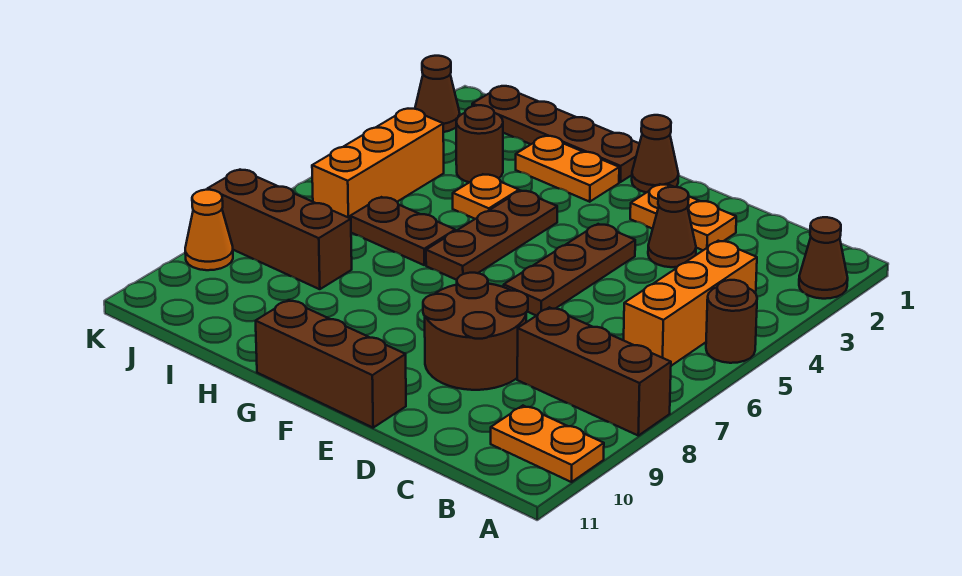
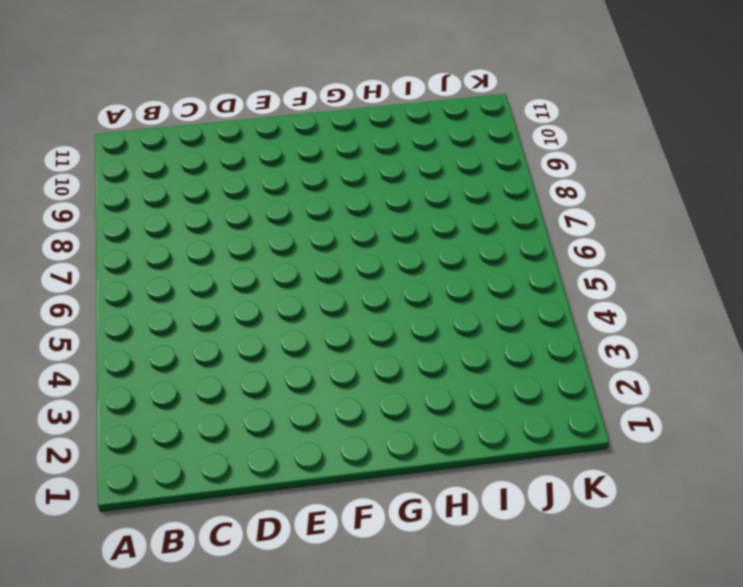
none -> brown cone A2 level 1
none -> brown round brick A5 level 1
none -> brown brick A8:C8 level 1

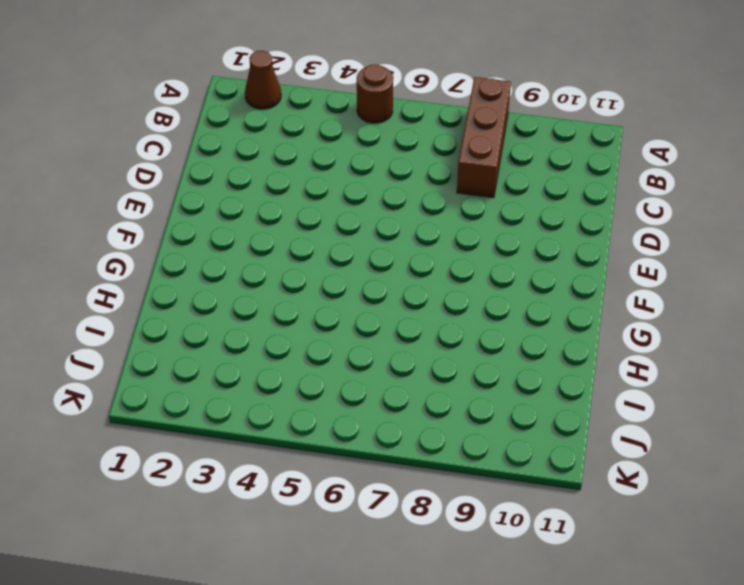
none -> orange plate A10:B10 level 1
none -> orange brick B4:B6 level 1
none -> orange plate D2:E2 level 1

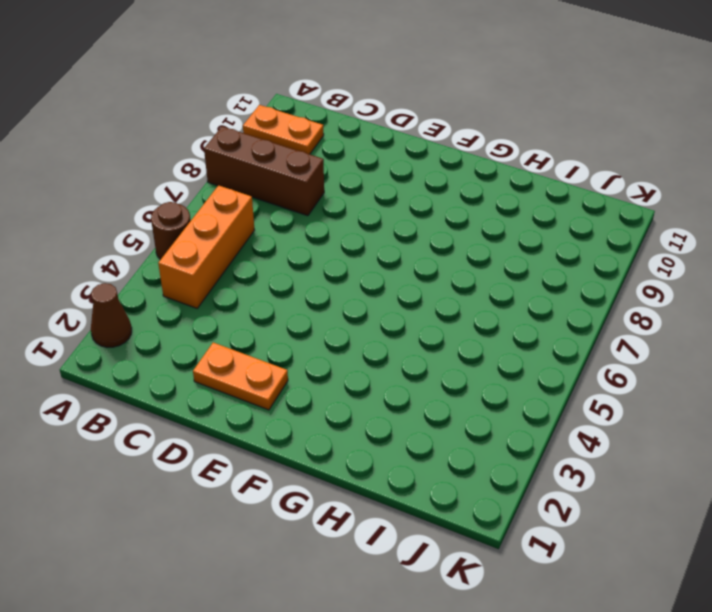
none -> brown cone D3 level 1
none -> brown round brick D8:E9 level 1
none -> brown plate E4:E6 level 1

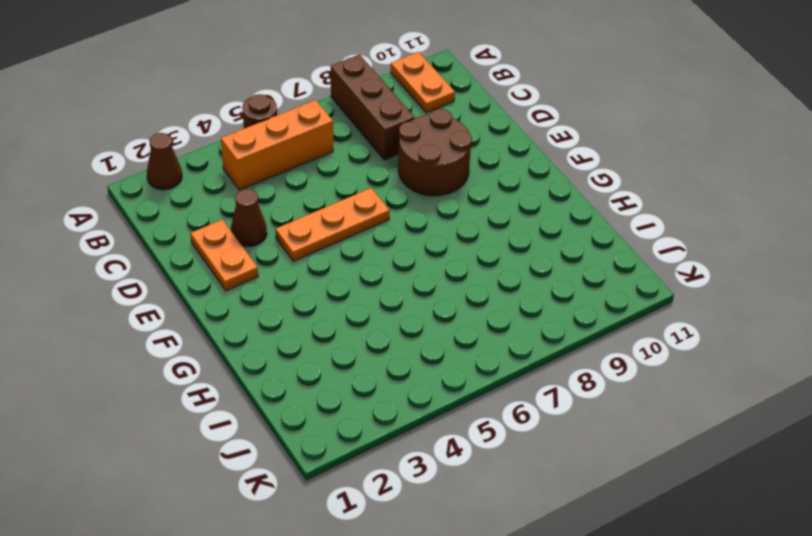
orange plate E4:E6 level 1 -> brown plate E4:E6 level 1
none -> brown brick E11:G11 level 1
none -> brown cone F1 level 1
none -> brown plate G1:J1 level 1

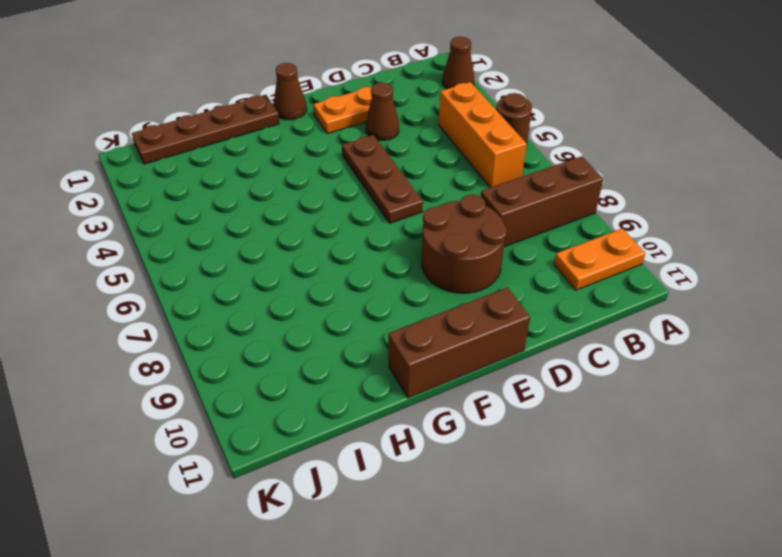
none -> orange plate G2:H2 level 1
none -> brown plate G4:G6 level 1
none -> orange plate H4 level 1

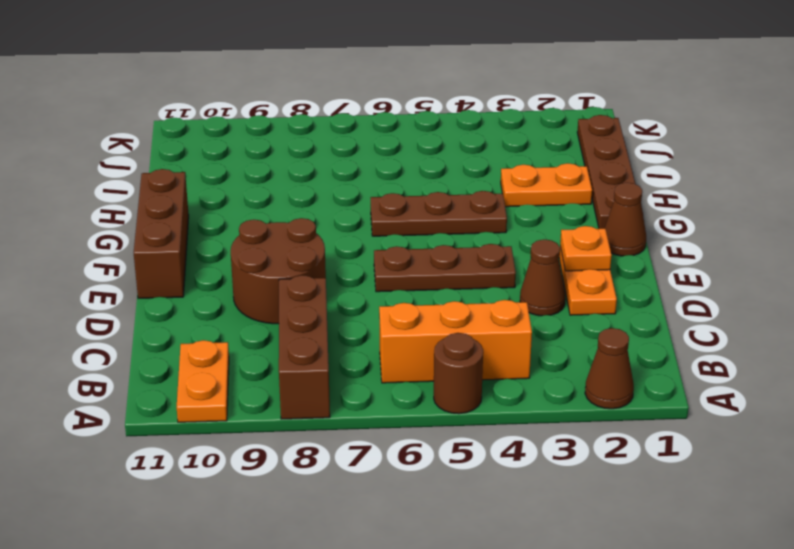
orange plate E2 level 2 -> orange plate H4 level 1
orange plate H2:H3 level 1 -> orange plate G2:H2 level 1
none -> brown plate H6:I6 level 1
none -> brown round brick I3 level 1
none -> brown brick I8:K8 level 1

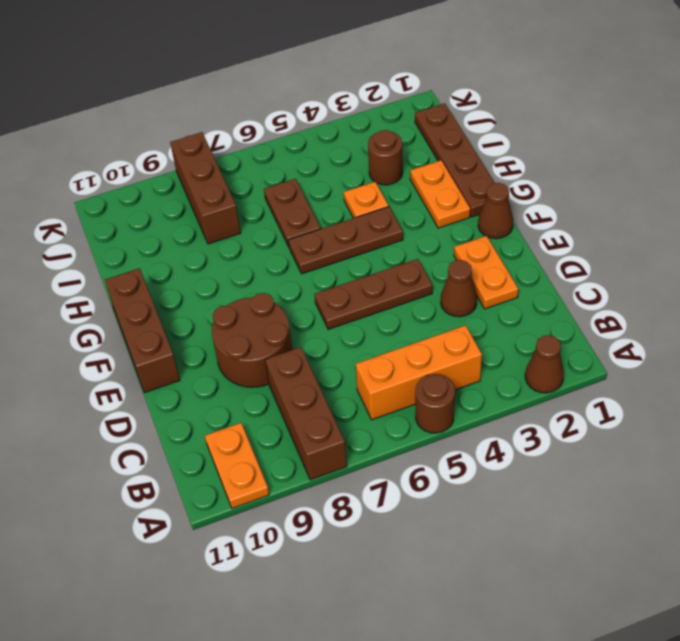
none -> orange brick J4:J6 level 1
none -> brown cone K2 level 1
none -> orange cone K9 level 1

